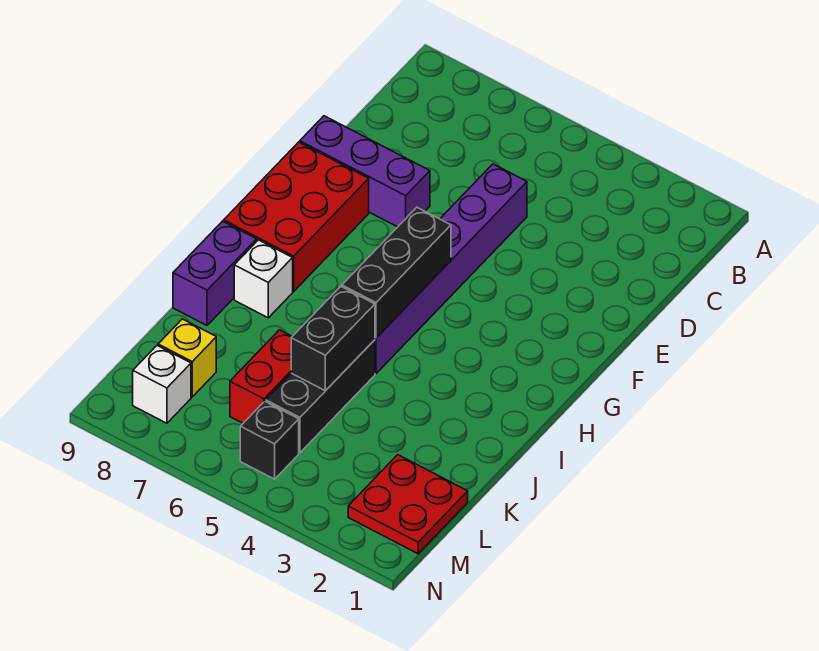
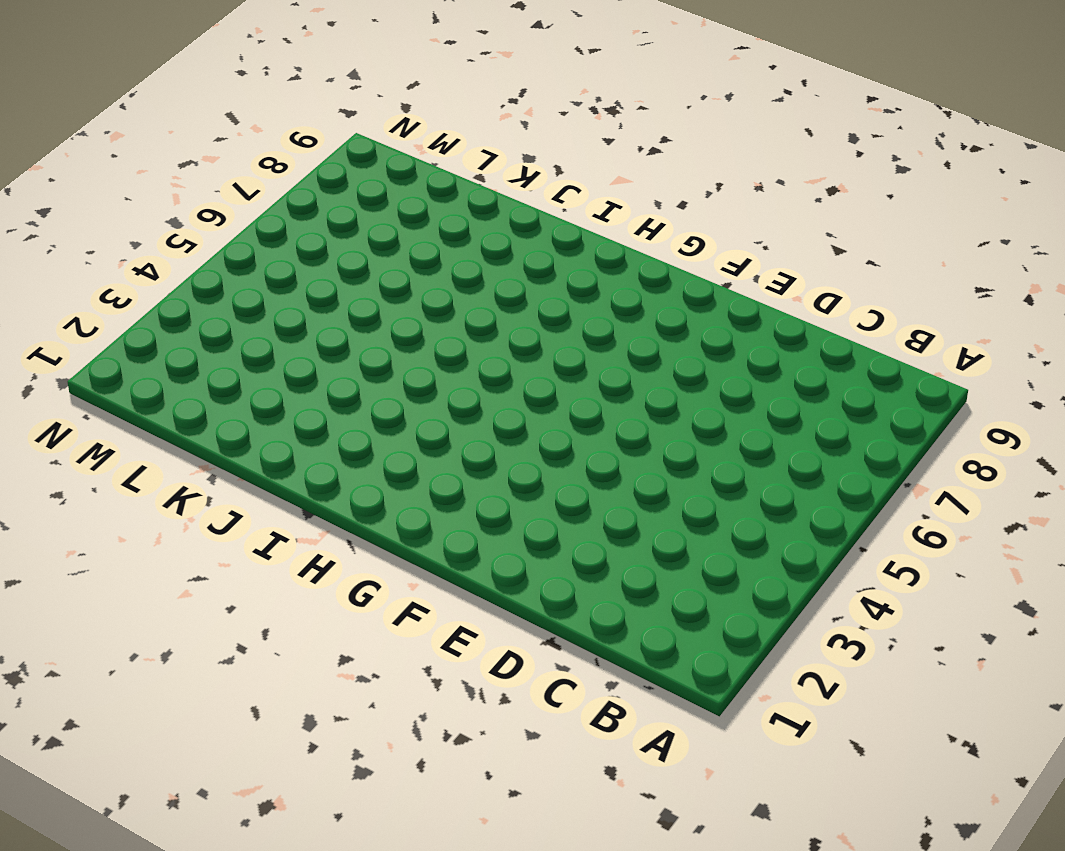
none -> purple brick D5:I5 level 1
none -> purple brick E7:E9 level 1
none -> red brick F8:H9 level 1

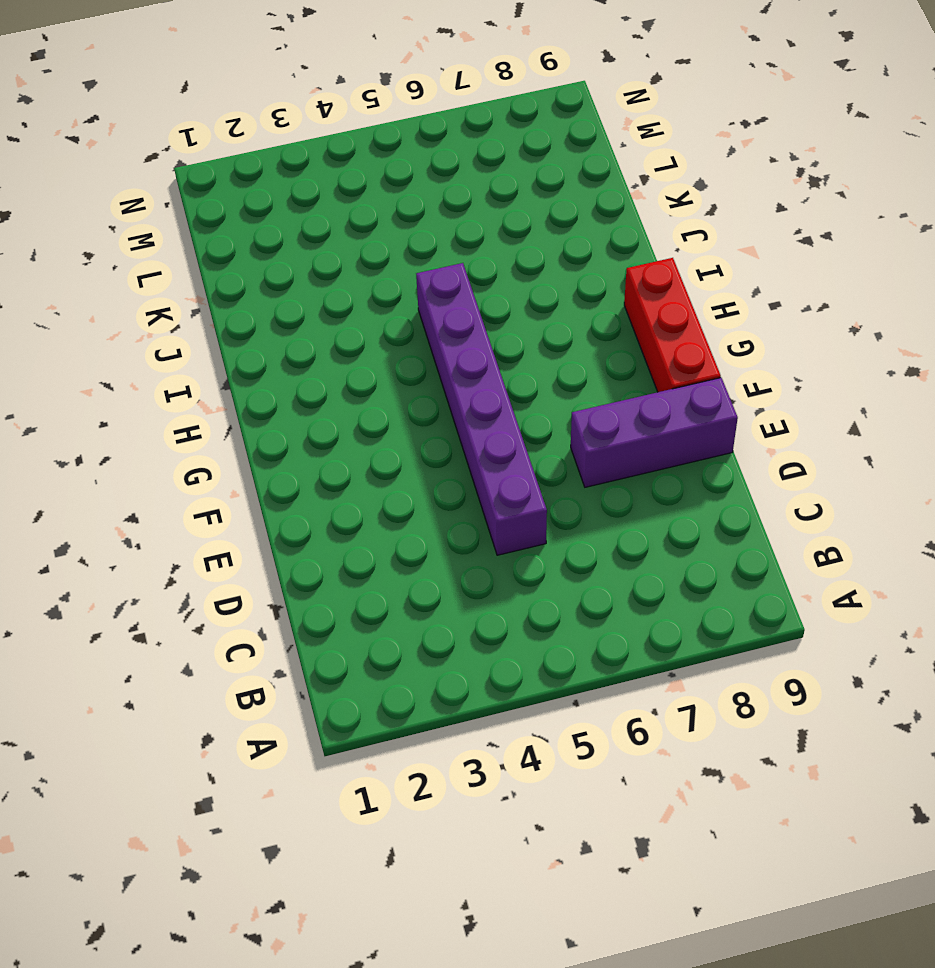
red brick F9:H9 level 1 -> red brick F8:H9 level 1
none -> white brick I8 level 1
none -> purple brick I9:J9 level 1
none -> black brick J5:L5 level 1

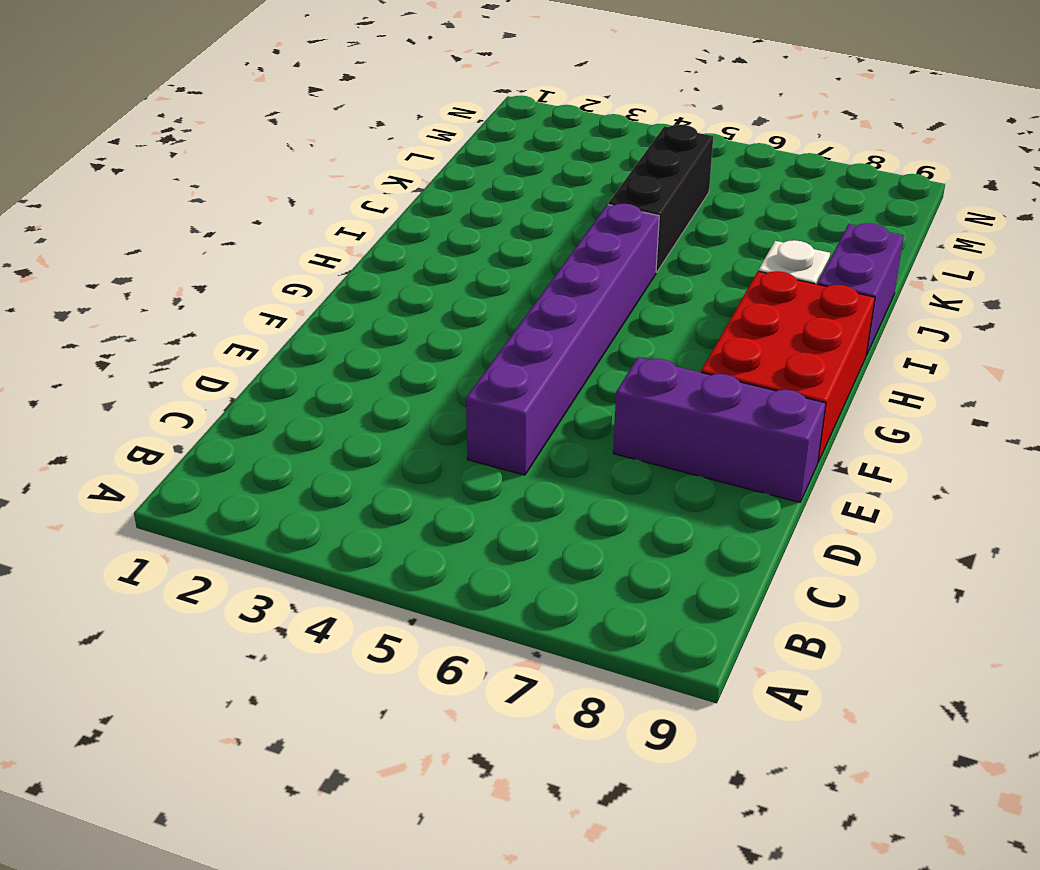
none -> red brick K6:L6 level 1
none -> red plate L1:M2 level 1
none -> yellow brick L8 level 1

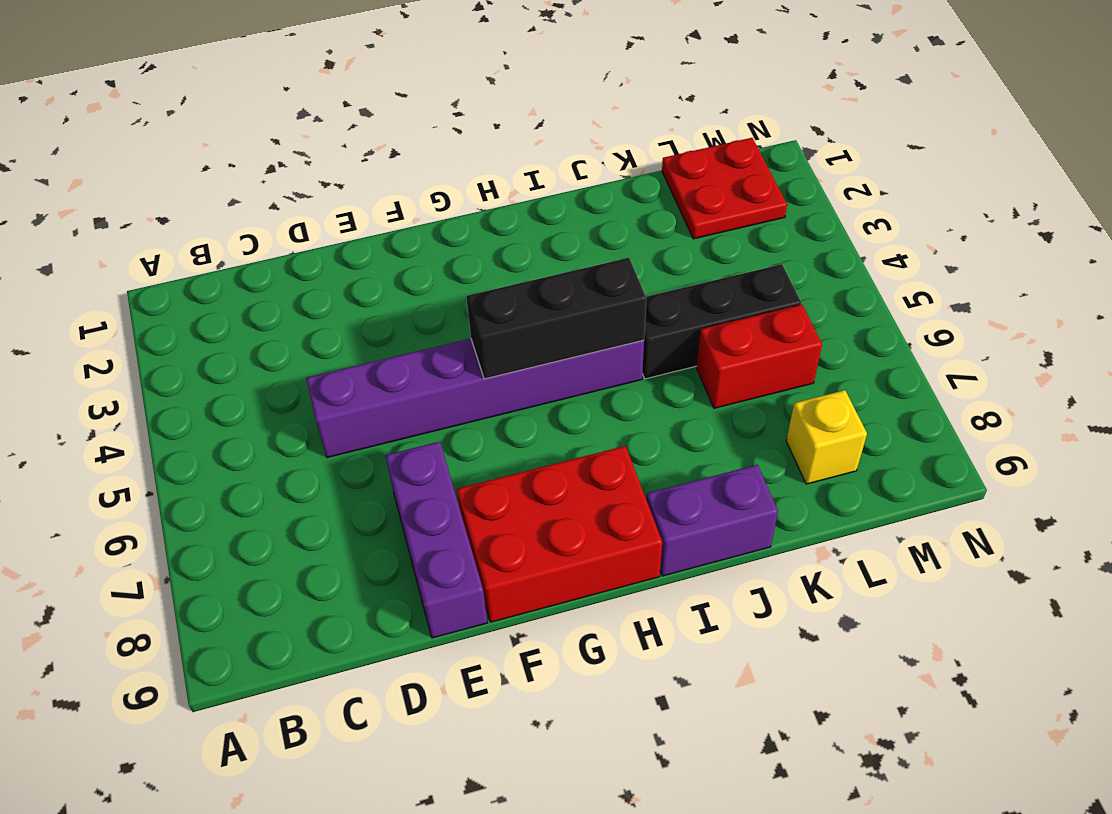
none -> white brick I8 level 1
none -> black brick M5 level 1
none -> white brick M8 level 1

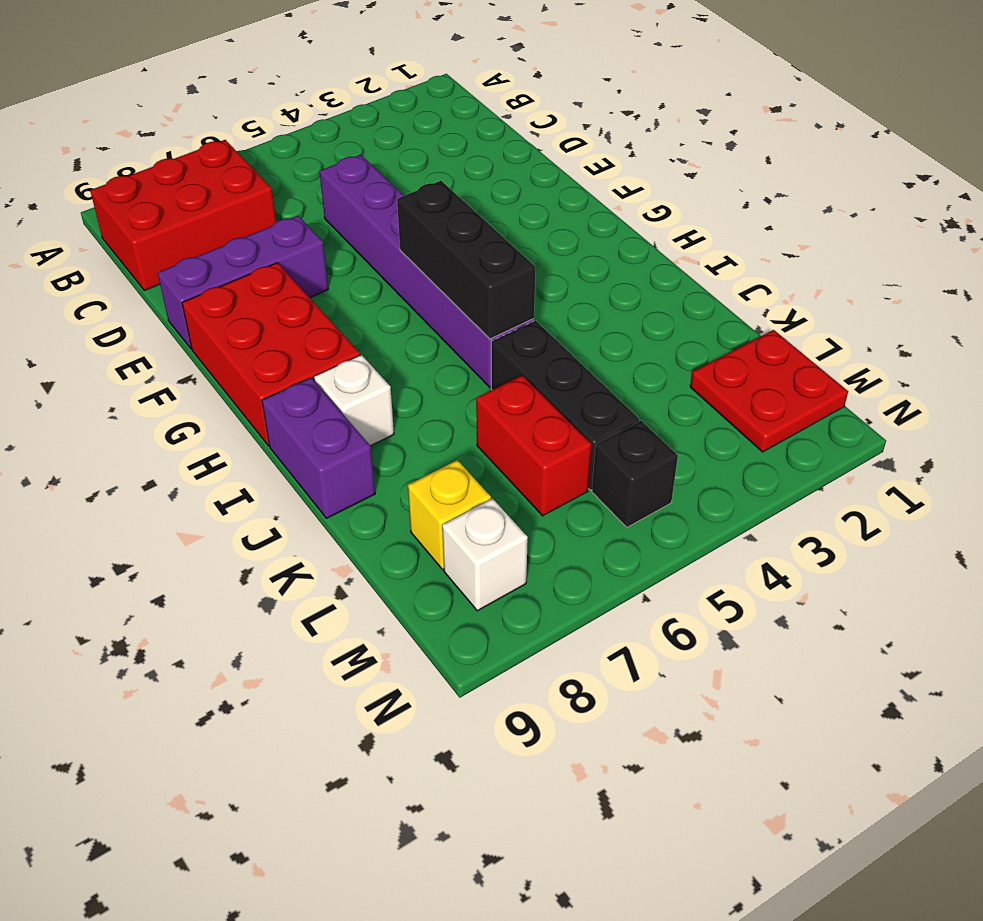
red brick B7:C9 level 1 -> none
none -> black brick J5:K5 level 2

